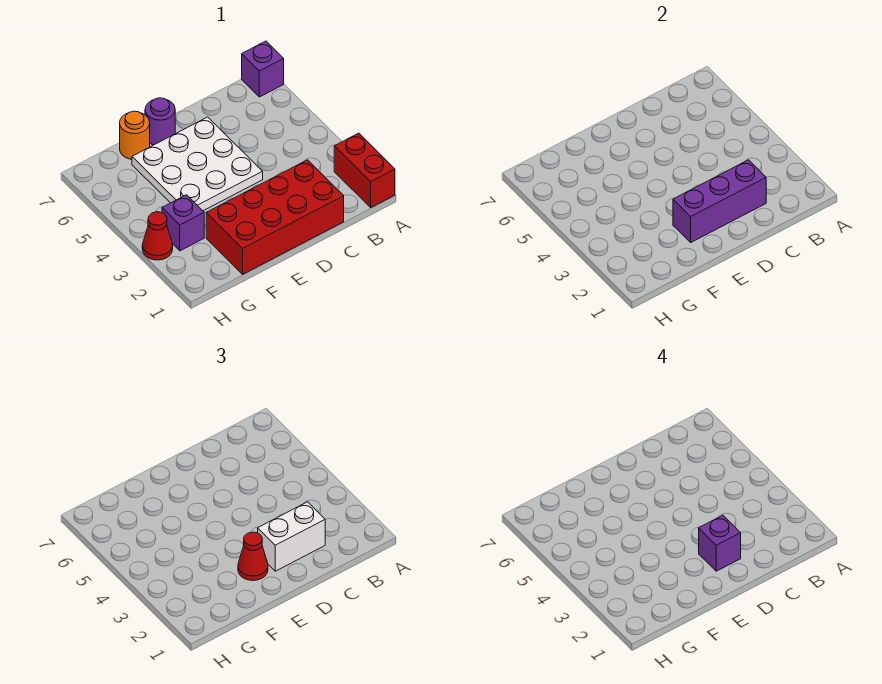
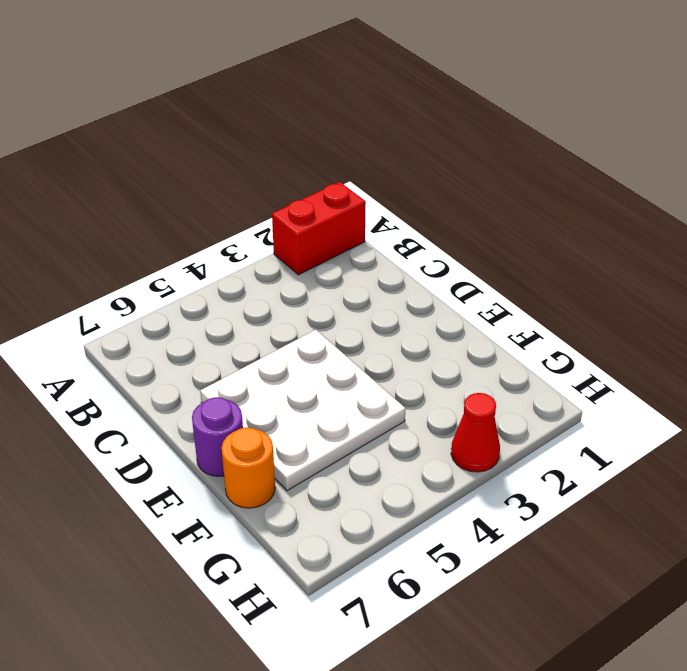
none -> purple brick A7 level 1
none -> red brick C1:F2 level 1
none -> purple brick G3 level 1

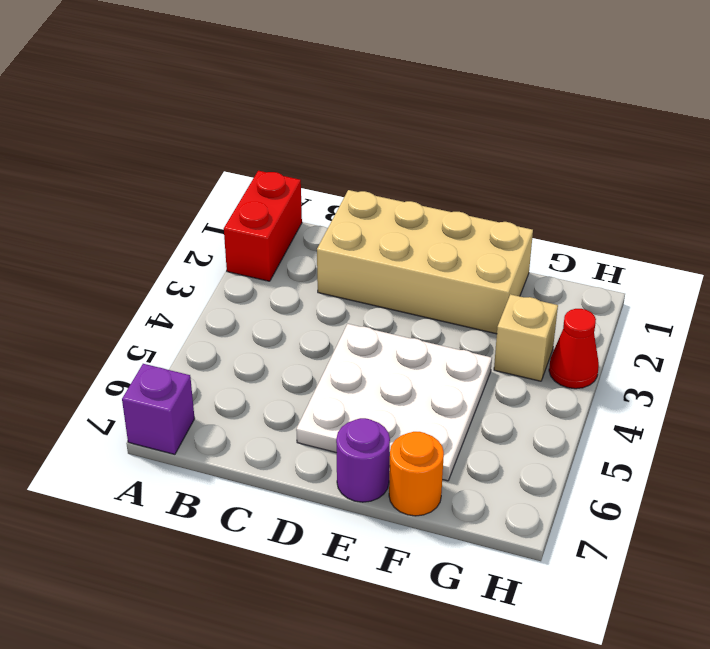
tan brick C1:F2 level 1 -> red brick C1:F2 level 1
tan brick G3 level 1 -> purple brick G3 level 1
none -> purple brick C2:E2 level 2
none -> white brick C2:D2 level 3
none -> red cone E2 level 3

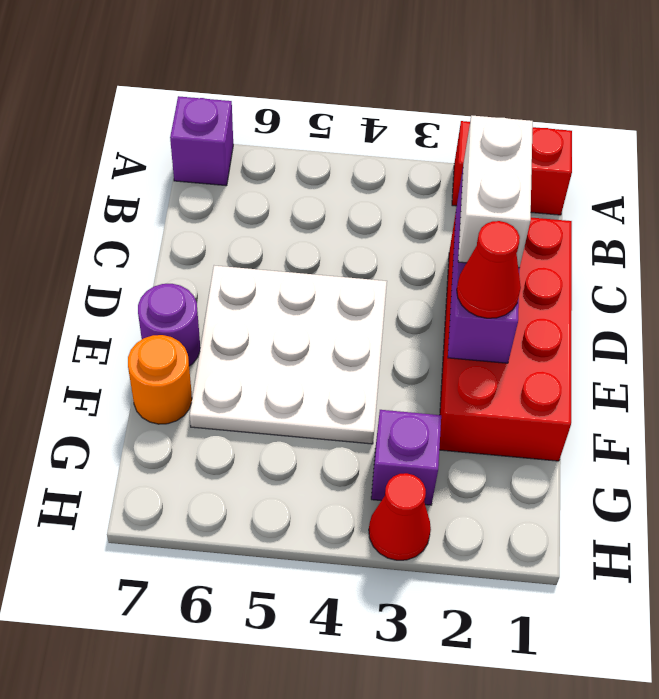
none -> purple brick D2 level 4

